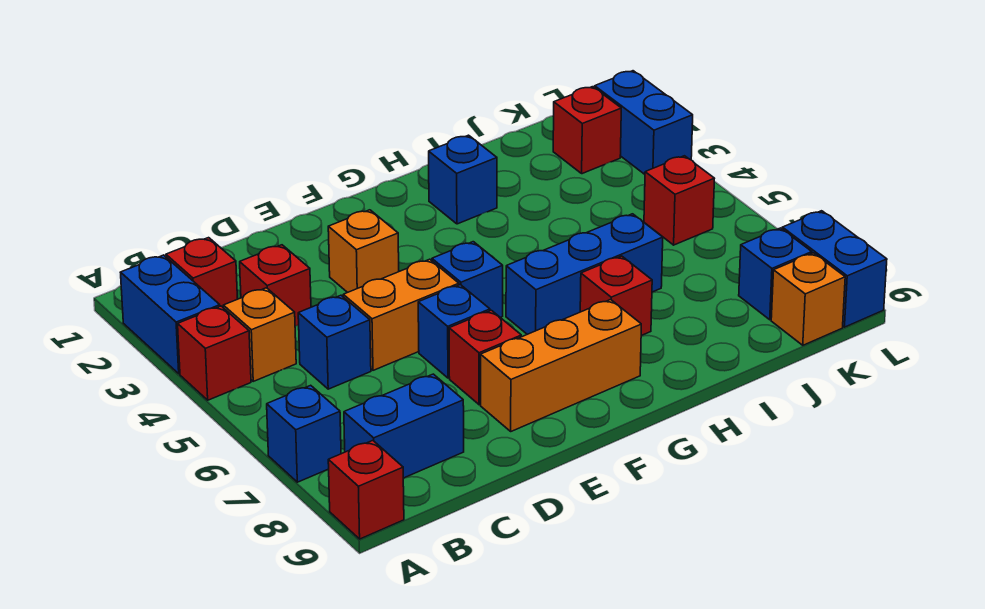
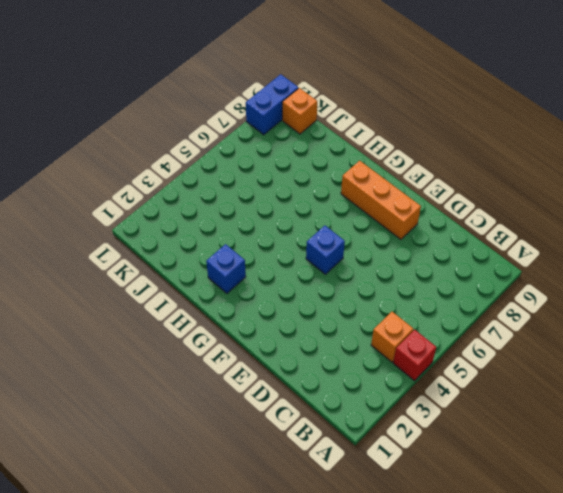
none -> blue brick A2:A3 level 1
none -> blue brick A7 level 1
none -> red brick A9 level 1

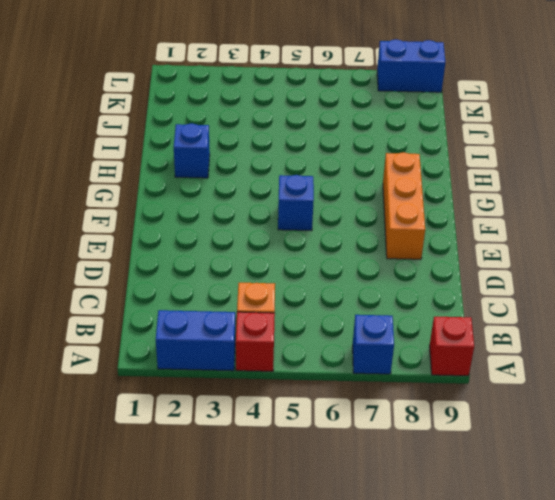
none -> red brick B2 level 1
none -> blue brick B8:C8 level 1
none -> red brick C3 level 1

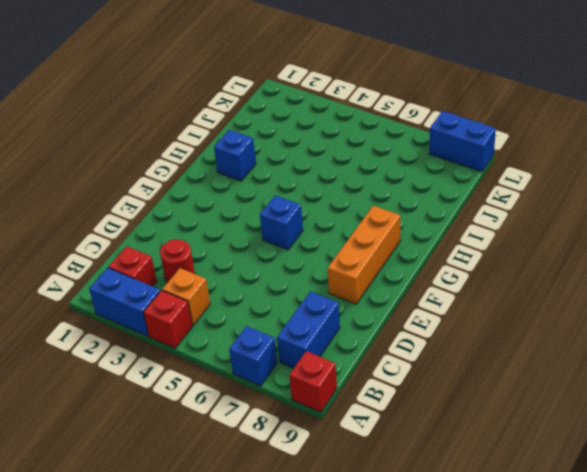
red round brick C3 level 1 -> red brick C3 level 1
none -> blue brick C5 level 1
none -> orange brick D5:E5 level 1
none -> orange brick E3 level 1

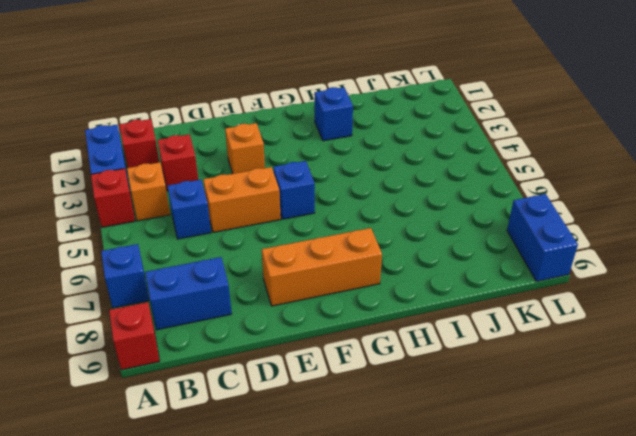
none -> blue brick E6 level 1
none -> red brick E7 level 1
none -> blue brick G6:I6 level 1

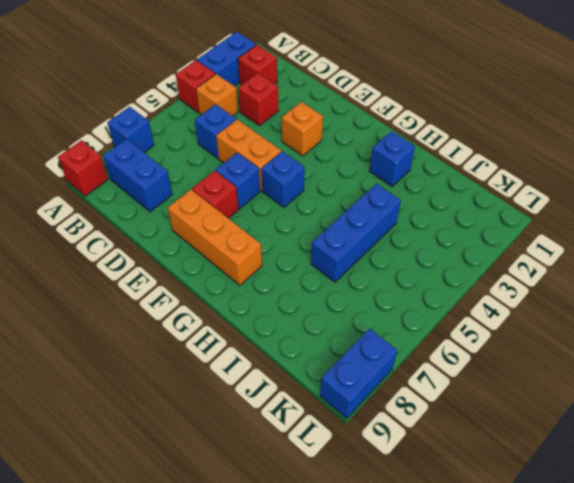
blue brick I4:I6 level 1 -> blue brick G6:I6 level 1
none -> red brick H7 level 1
none -> red brick K2 level 1
none -> red brick K5 level 1

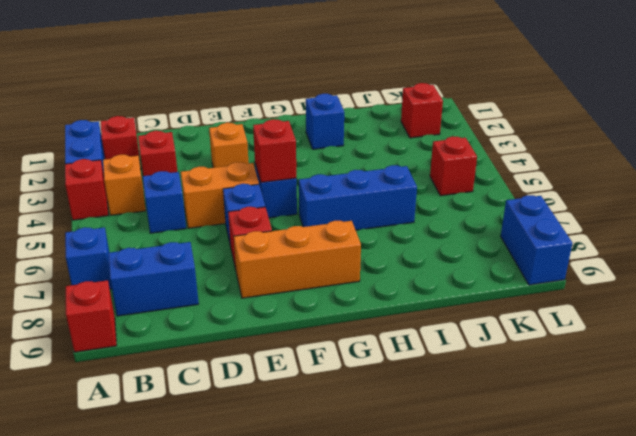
red brick F5 level 2 -> red brick H7 level 1
none -> blue brick K8 level 1
none -> orange brick K9 level 1
none -> blue brick L2:L3 level 1

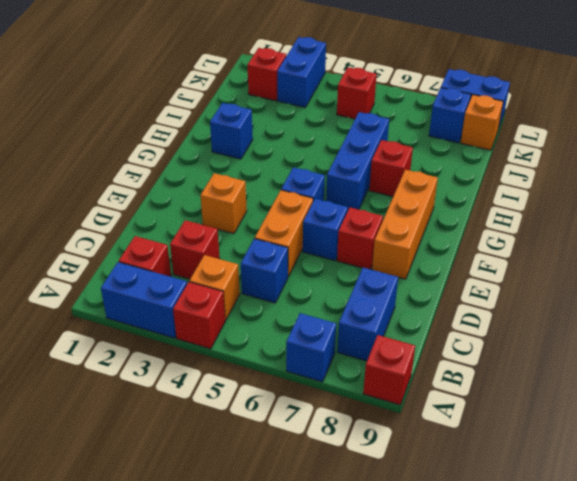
blue brick K3:L3 level 1 -> blue brick L2:L3 level 1

